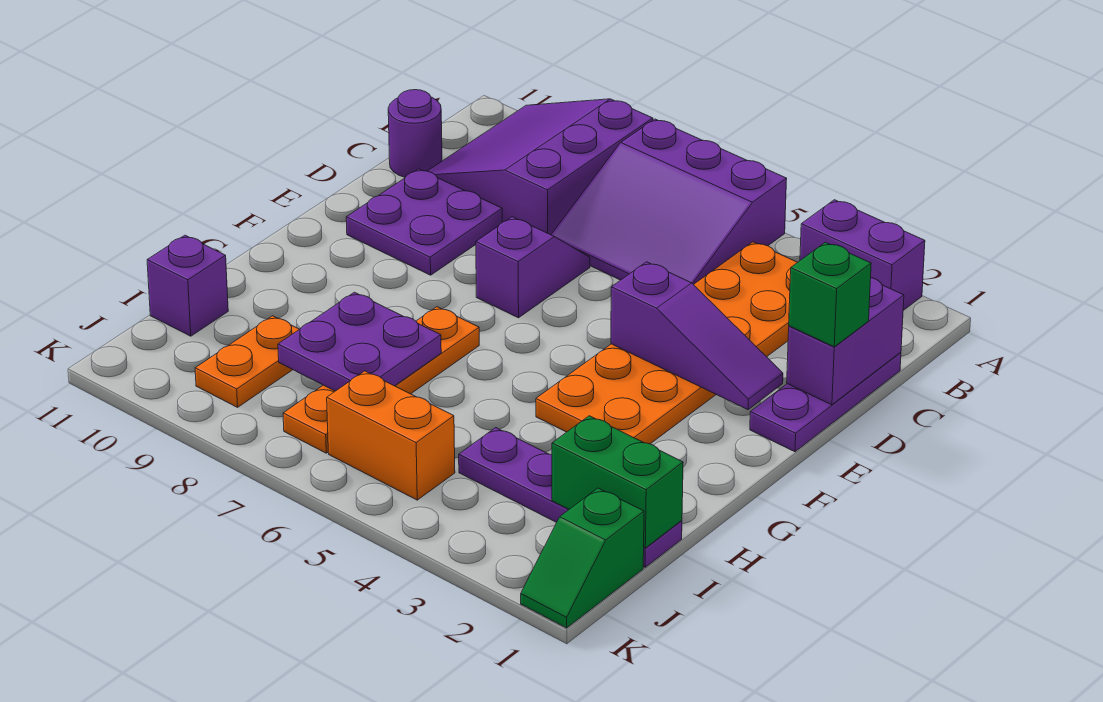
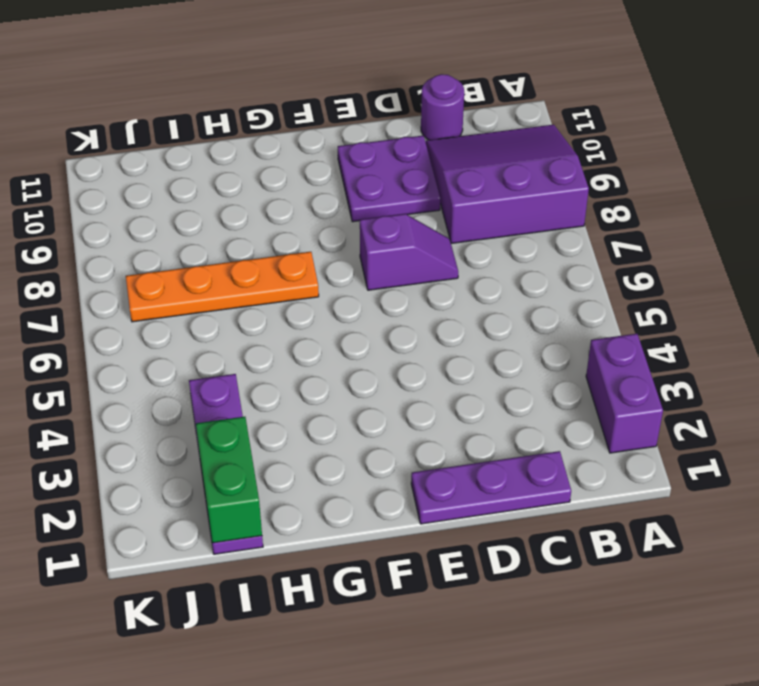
none -> purple slope A5:C7 level 1 top A
none -> orange plate B3:G4 level 1
none -> orange plate I9:J9 level 1

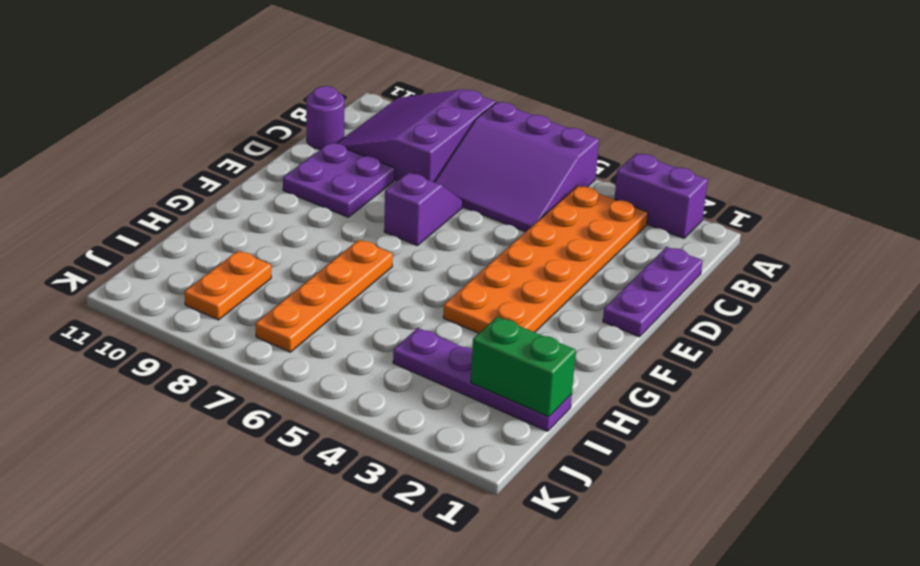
none -> purple brick I11 level 1
none -> green slope J1:K1 level 1 top J
none -> orange brick J5:J6 level 1

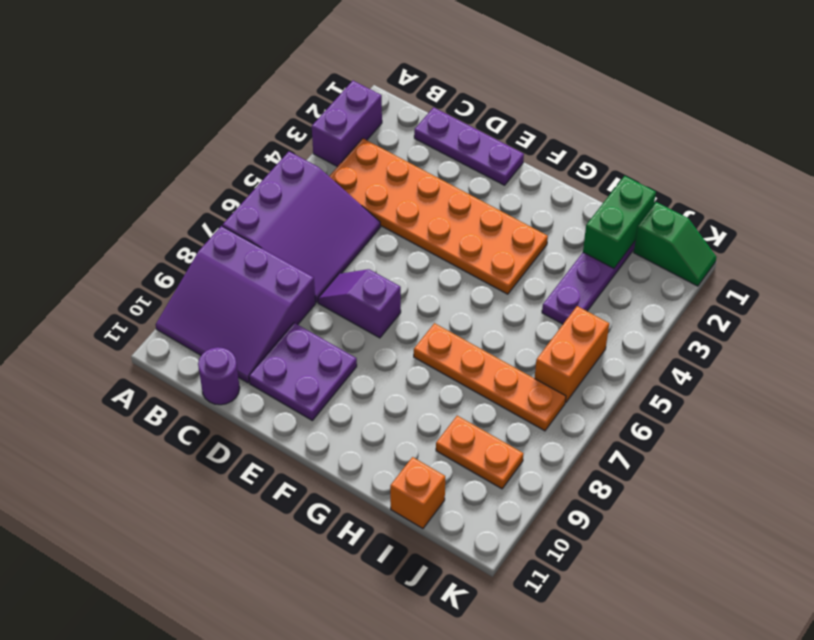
orange brick I11 level 1 -> purple brick I11 level 1
none -> purple brick C1:D1 level 2
none -> purple slope E2:E4 level 2 top 4
none -> purple plate H7:I8 level 2

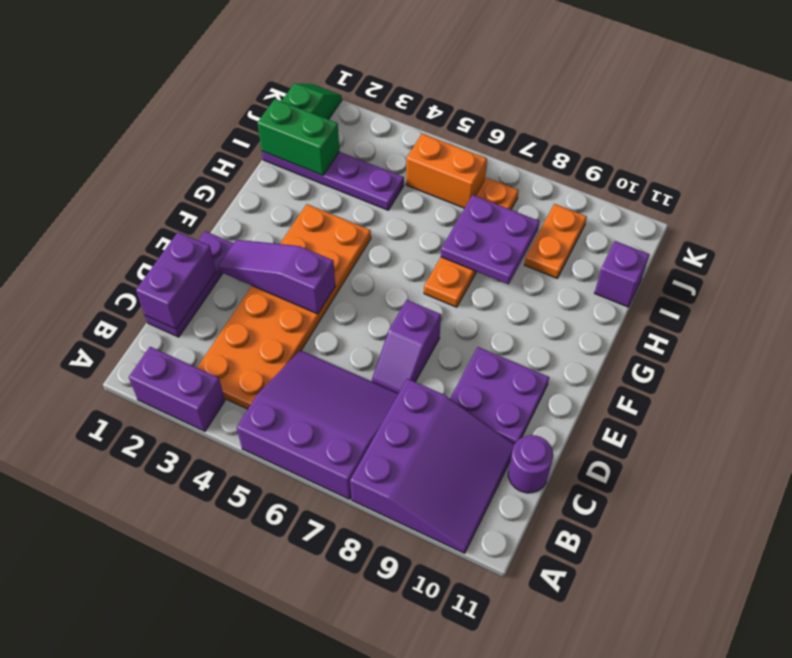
none -> green brick D1 level 3

